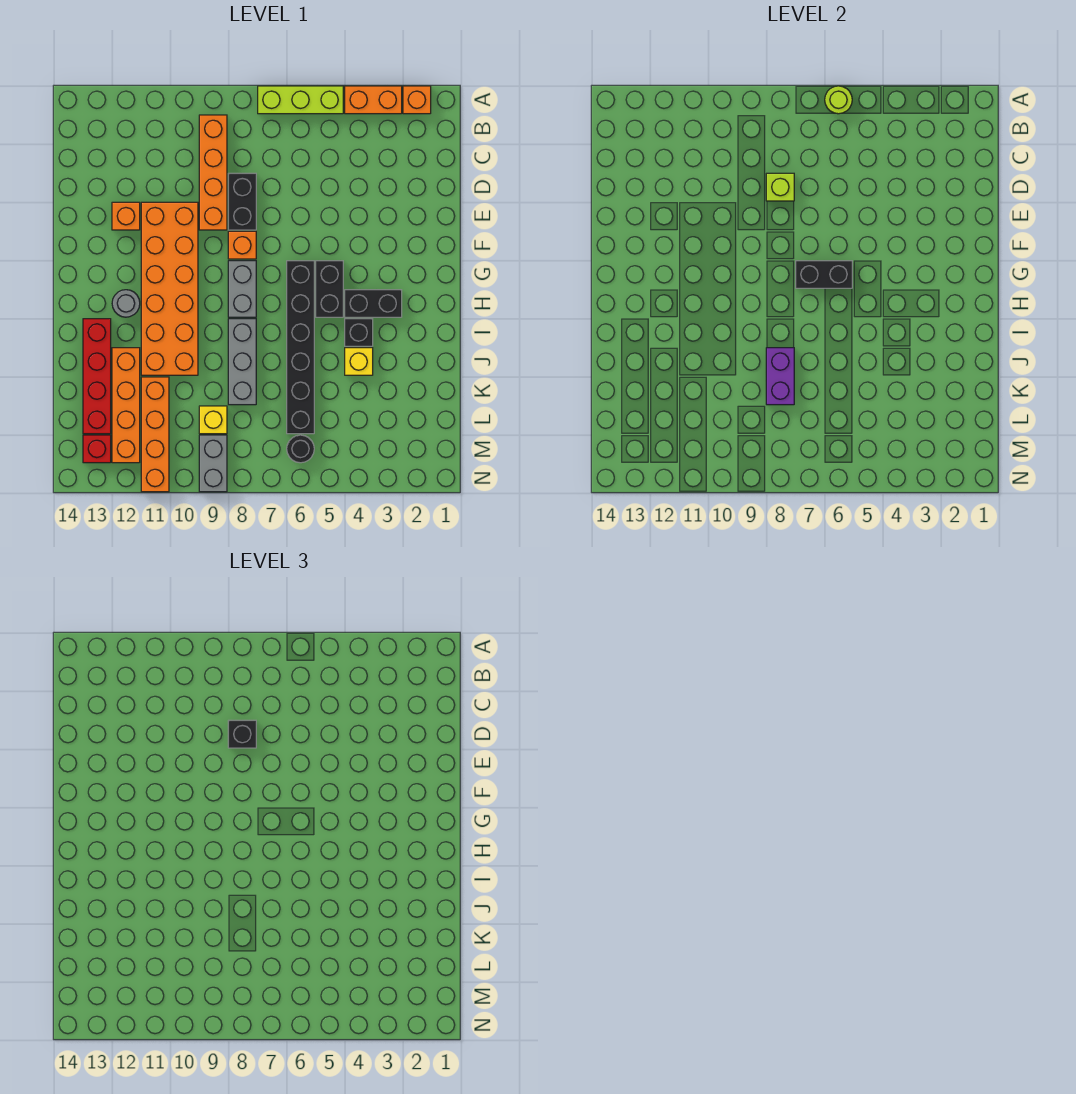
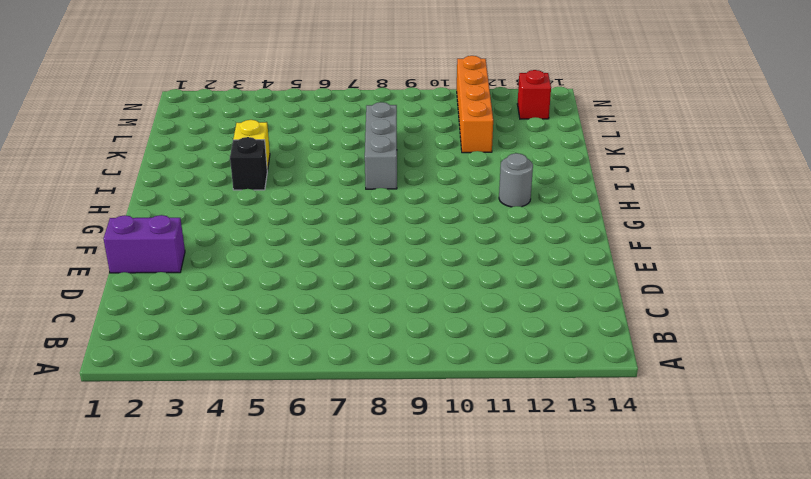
purple brick E1:E2 level 1 -> purple brick J8:K8 level 2
none -> orange brick A2 level 1
none -> orange brick A3:A4 level 1
none -> lime brick A5:A7 level 1

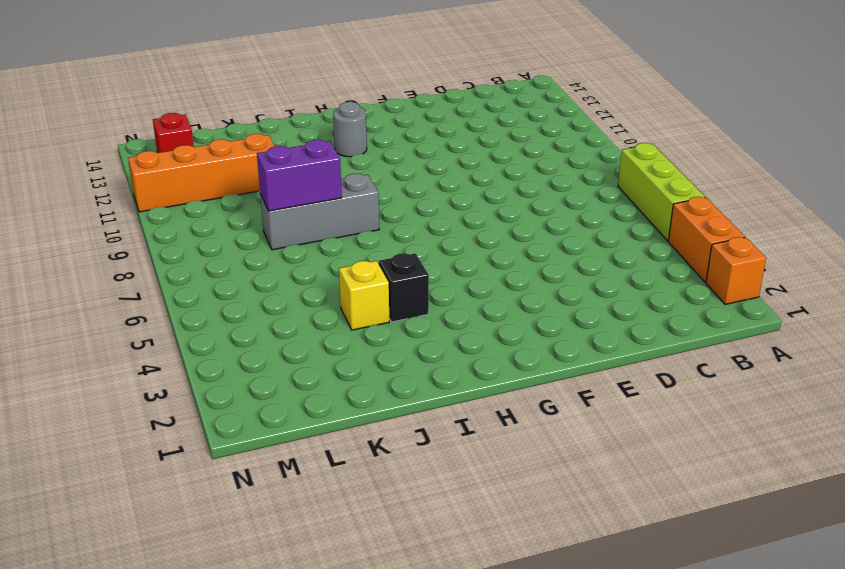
none -> orange brick B9:E9 level 1
none -> black brick D8:E8 level 1
none -> orange brick E10:J11 level 1

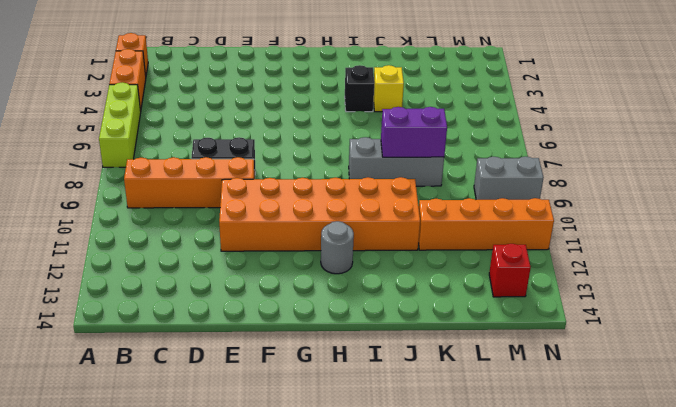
none -> orange brick E12 level 1
none -> orange brick F8 level 1
none -> black brick G5:H5 level 1

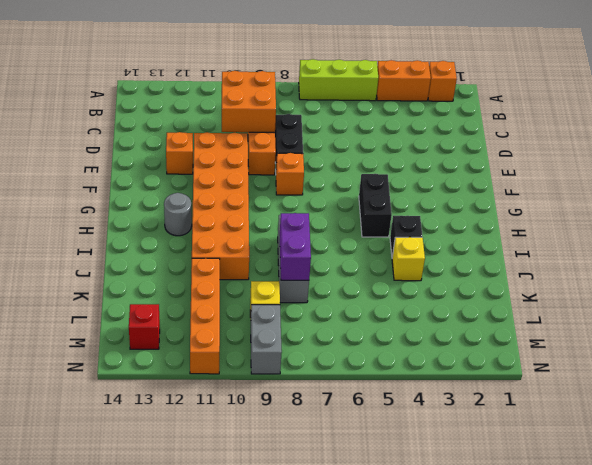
orange brick C9:D10 level 2 -> none
none -> black brick G6:L6 level 1
none -> grey brick G8:H8 level 1
none -> black brick H3:H4 level 1

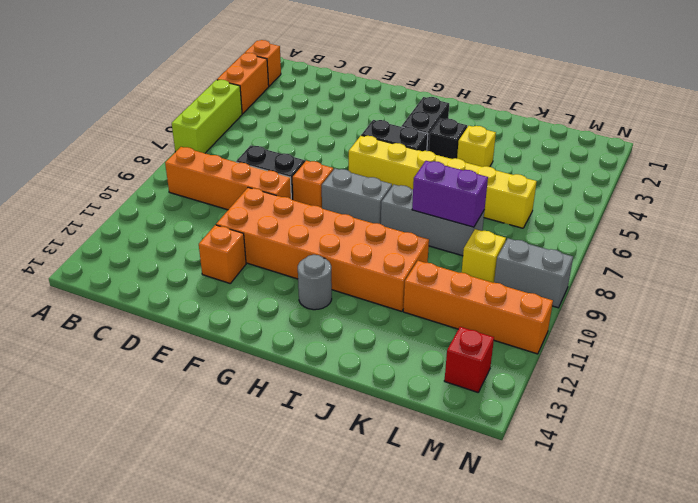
yellow brick G6:L6 level 1 -> black brick G6:L6 level 1
none -> red brick I13:L13 level 1
none -> orange brick J12:M12 level 1
none -> black round brick M6 level 1

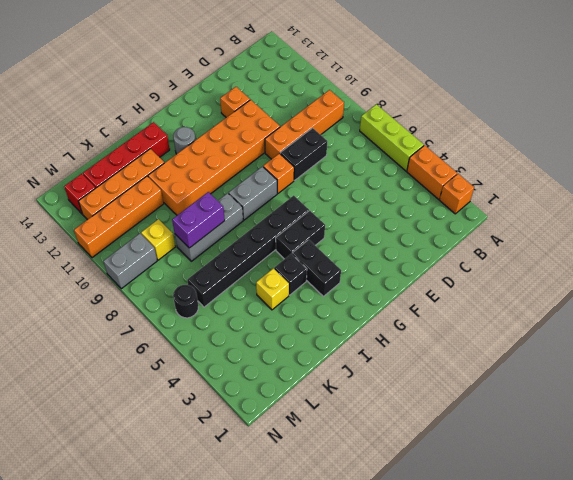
none -> lime round brick A6 level 2
none -> lime brick D8 level 2
none -> black brick G6:G7 level 2

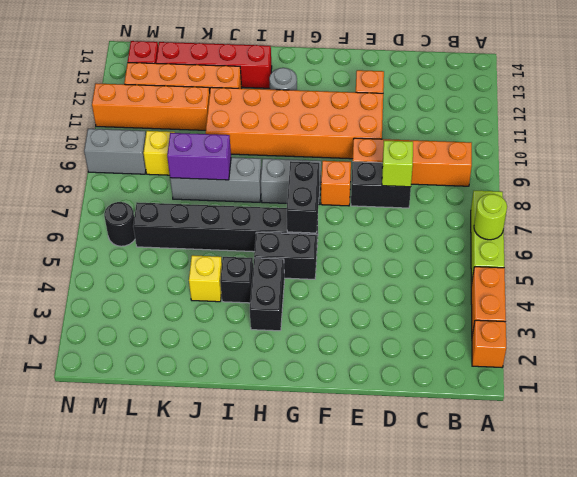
none -> black brick D8 level 3

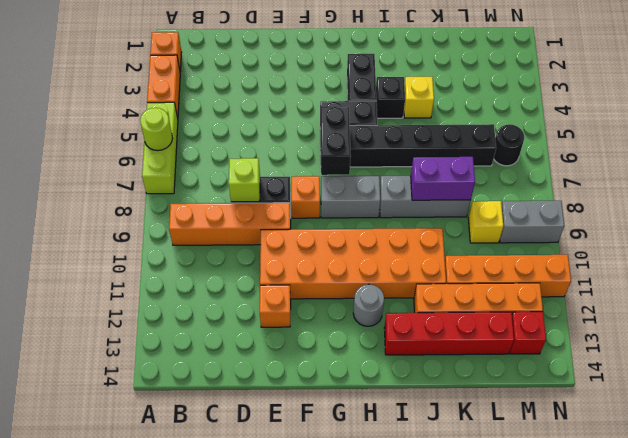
none -> black brick D8 level 3

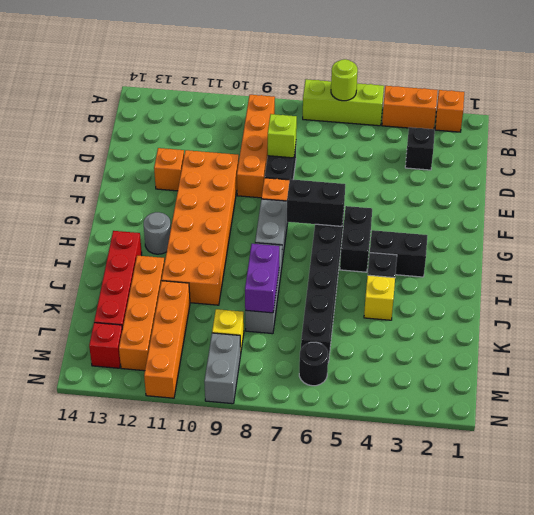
black brick C3 level 1 -> black brick D8 level 3

